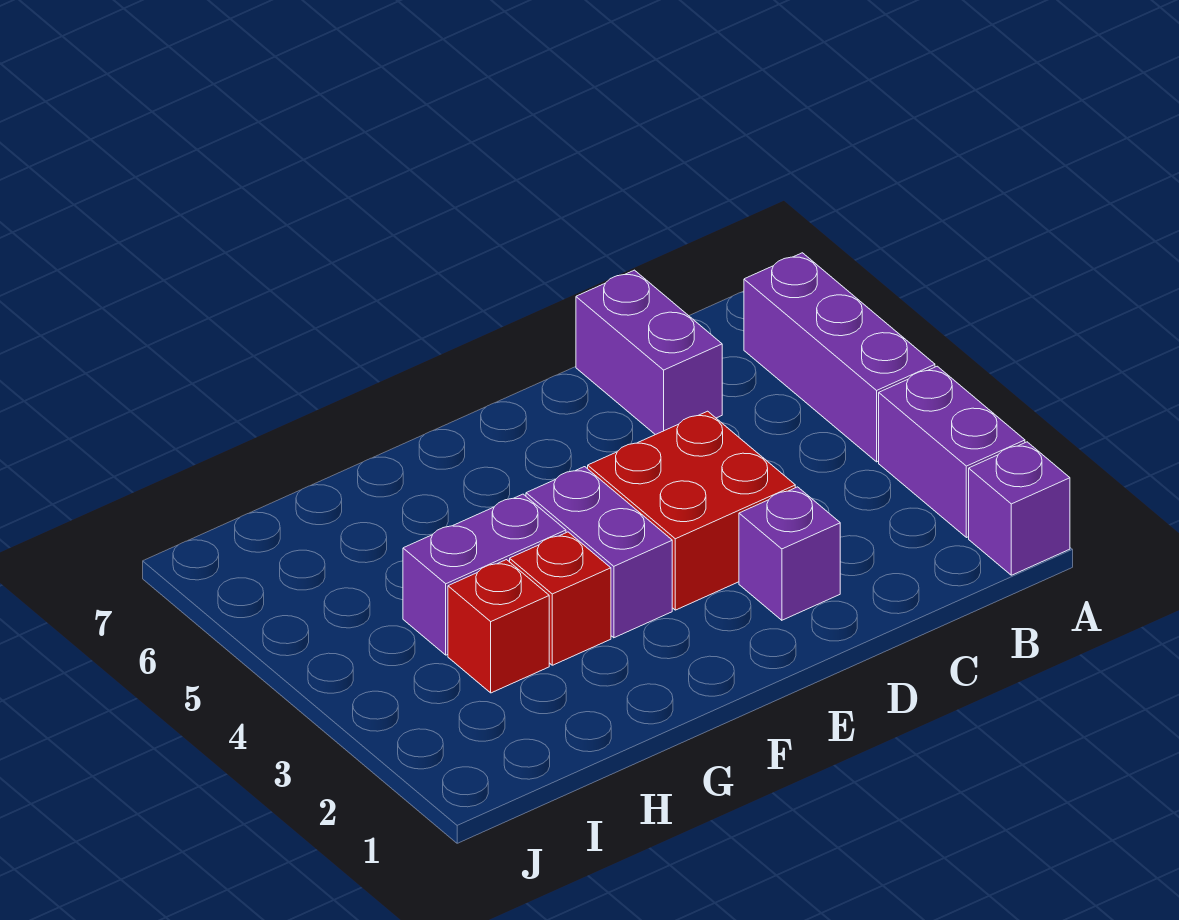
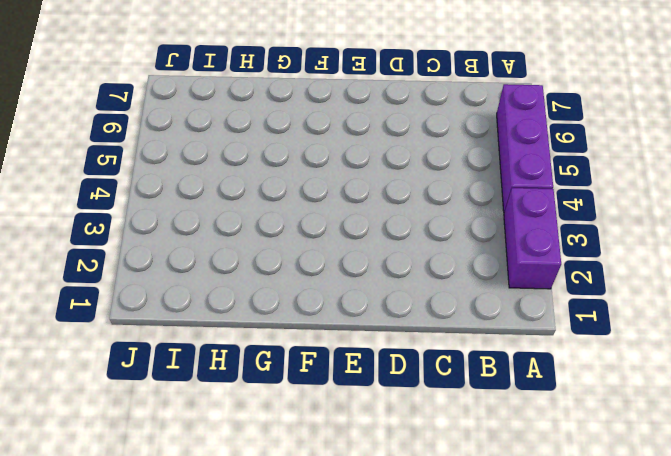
none -> purple brick A1 level 1
none -> purple brick C6:C7 level 1

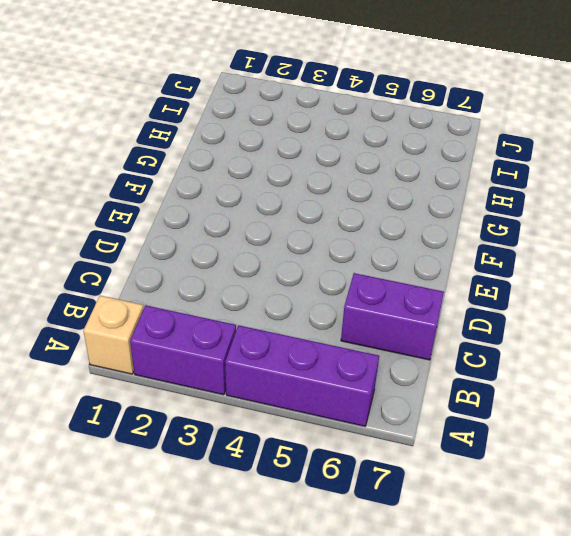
tan brick A1 level 1 -> purple brick A1 level 1
none -> purple brick D2 level 1
none -> red brick D3:E4 level 1

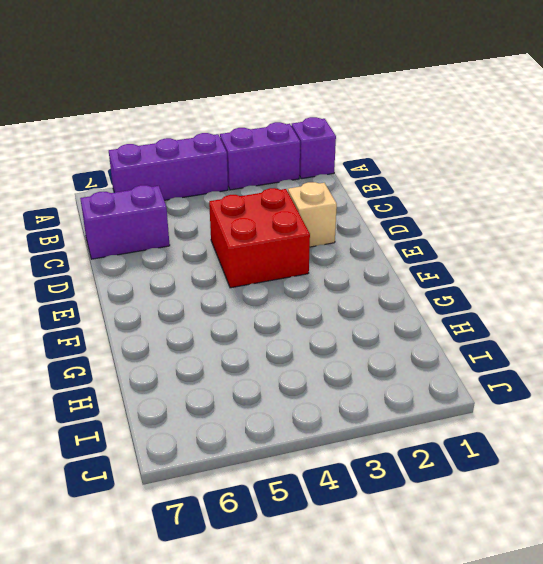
tan brick D2 level 1 -> purple brick D2 level 1
none -> purple brick F3:F4 level 1
none -> red brick G3 level 1

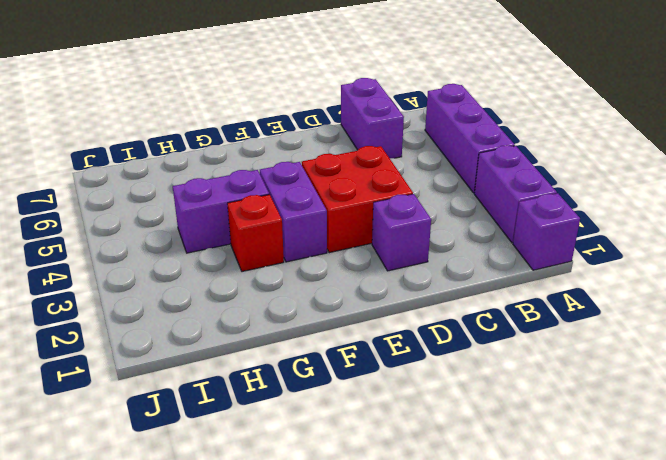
none -> red brick H3 level 1

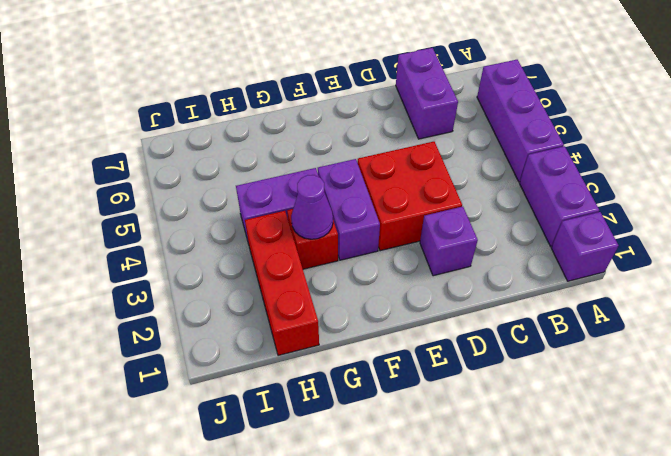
purple cone G3 level 2 -> none
red brick H1:H3 level 1 -> red brick H3 level 1

